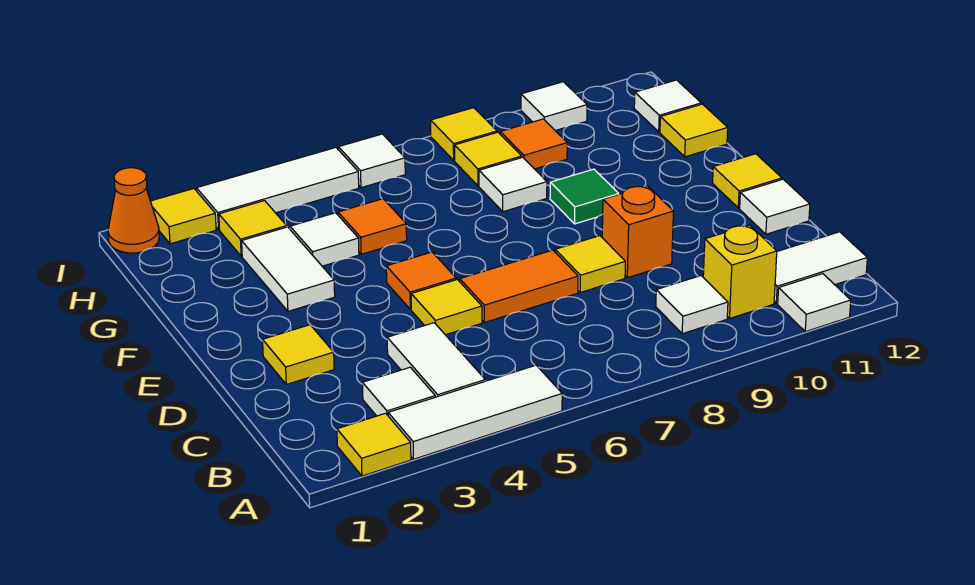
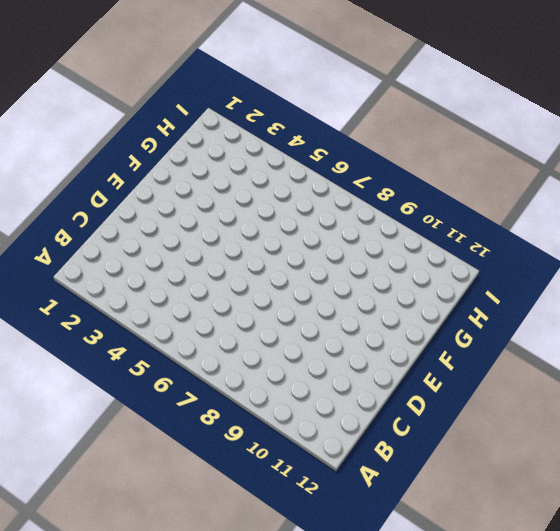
none -> yellow tile A2 level 1
none -> white tile A3:A5 level 1
none -> white tile A11 level 1
none -> white tile B3 level 1

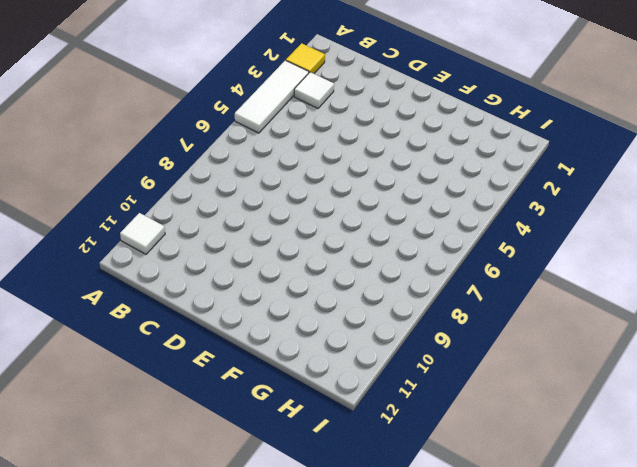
none -> white tile B4:C4 level 1
none -> white tile B9 level 1
none -> yellow brick B10 level 1
none -> white tile B11:B12 level 1

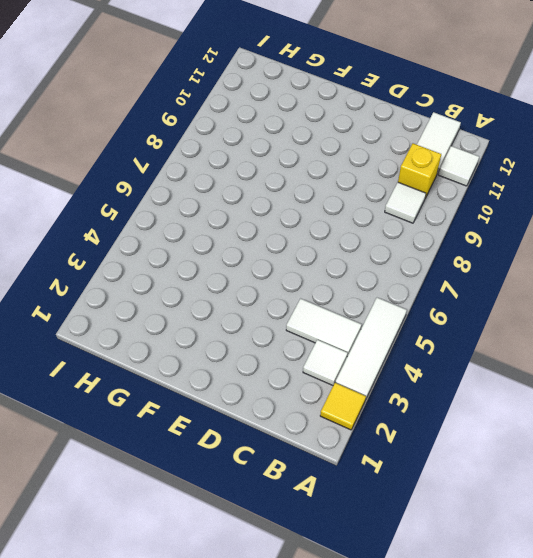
none -> yellow tile D2 level 1
none -> yellow tile D5 level 1
none -> orange tile D6:D7 level 1
none -> yellow tile D8 level 1

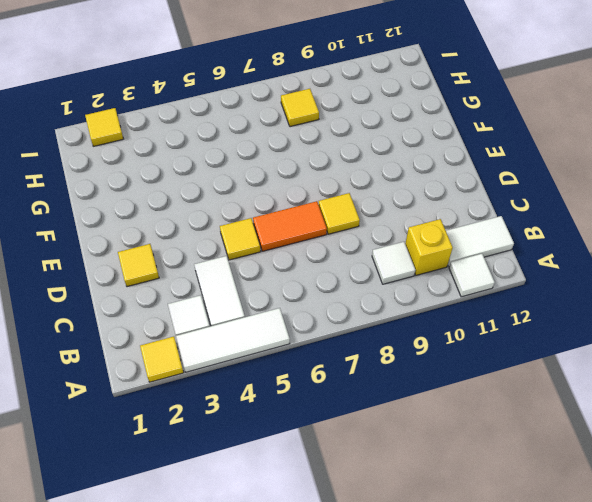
none -> orange brick D9 level 1
none -> white tile D12 level 1
none -> orange tile E5 level 1
none -> yellow tile E12 level 1

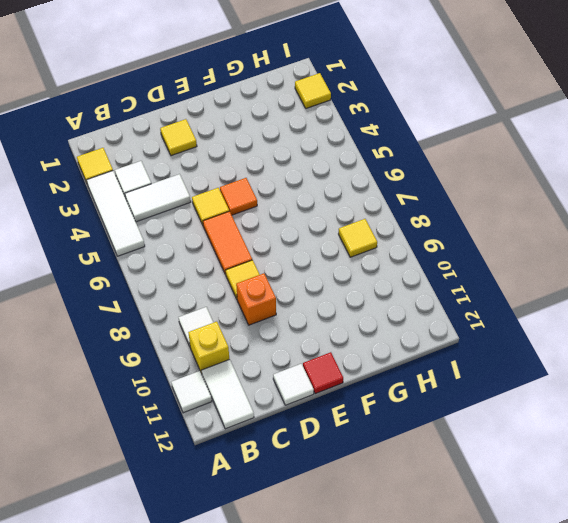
red tile E12 level 1 -> yellow tile E12 level 1
none -> white tile F3:G3 level 1
none -> green tile F9 level 1
none -> white tile G4 level 1
none -> orange tile G5 level 1

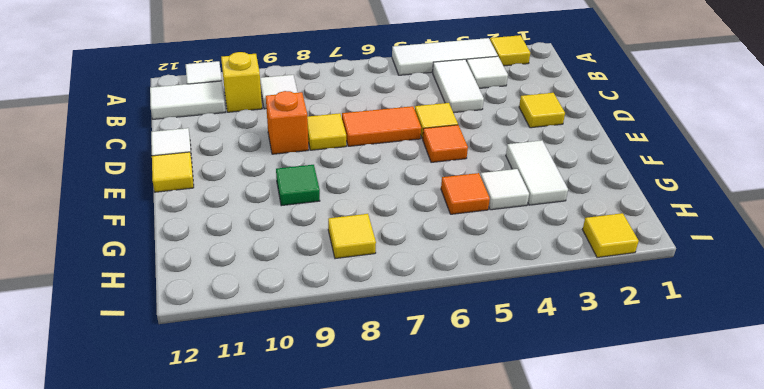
none -> white tile G8 level 1
none -> yellow tile G12 level 1
none -> yellow tile H3 level 1
none -> orange tile H9 level 1

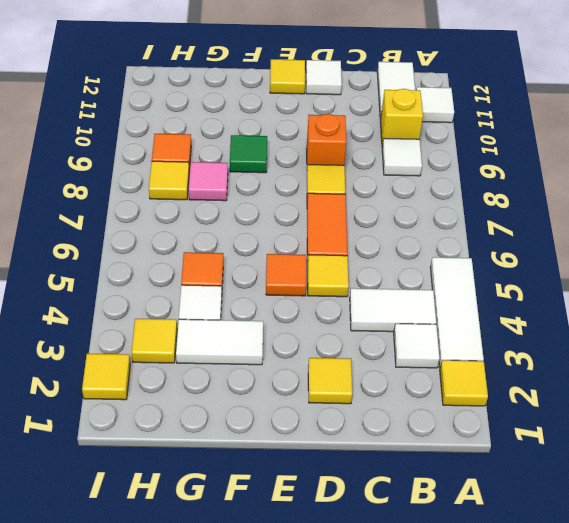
pink tile G8 level 1 -> white tile G8 level 1
none -> yellow tile G12 level 1
none -> white tile H12 level 1
none -> orange cone I1 level 1
none -> white tile I3:I5 level 1

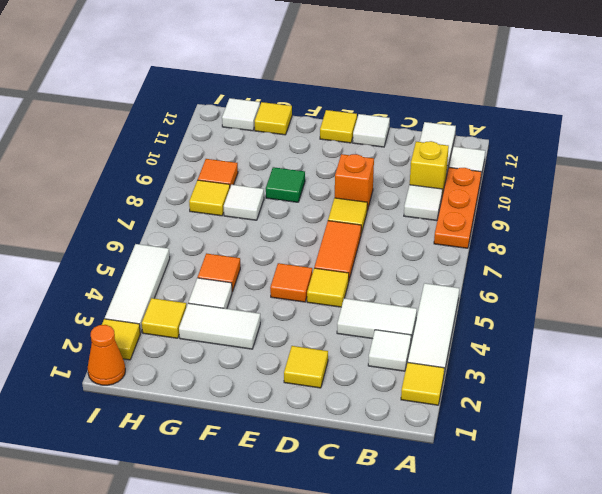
orange plate A8:A10 level 1 -> none
none -> white tile I6 level 1
none -> yellow tile I8 level 1
none -> white tile I10 level 1

